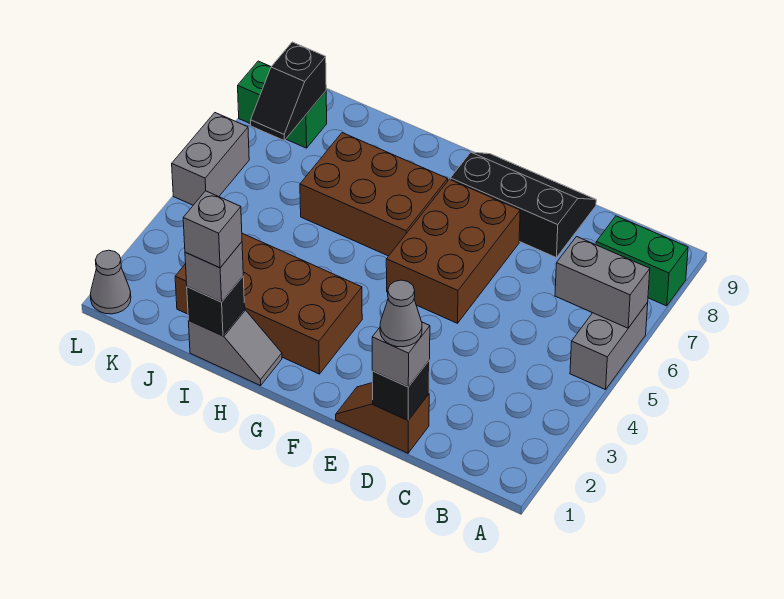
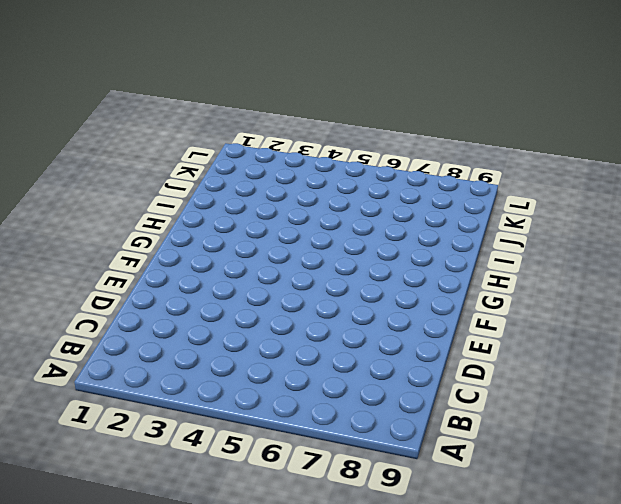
none -> grey brick A5:A6 level 1
none -> green brick A8:B8 level 1
none -> brown slope D1:E1 level 1 top D

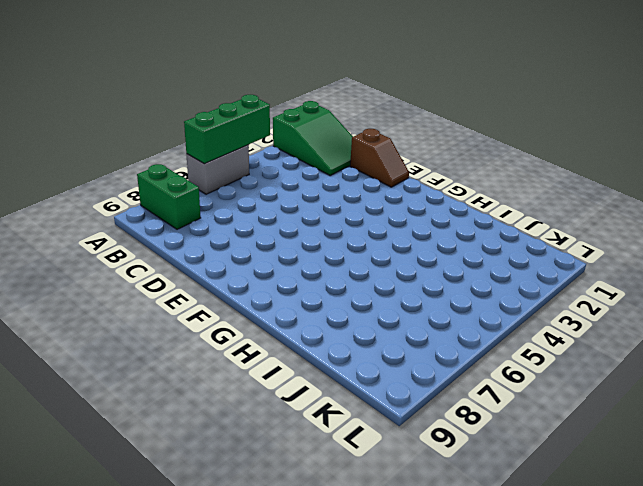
green slope A1:C2 level 1 top A -> none
green brick A4:A6 level 2 -> grey brick A6:B6 level 2
none -> black slope D8:F9 level 1 top 8
none -> brown brick E5:F7 level 1
none -> brown brick G2:J3 level 1

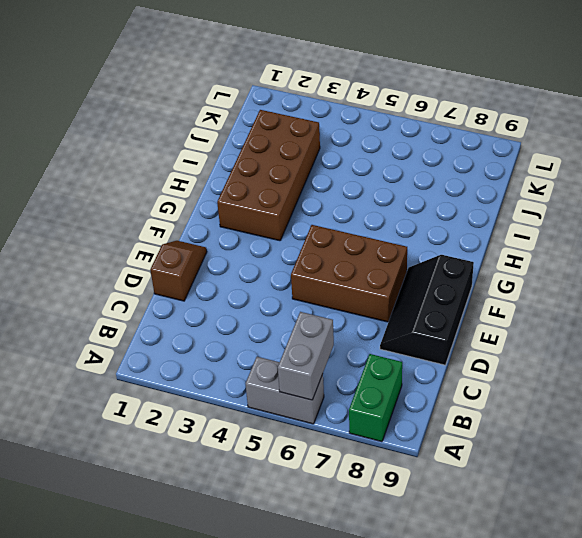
black slope D8:F9 level 1 top 9 -> black slope D8:F9 level 1 top 8
none -> brown brick G6:I7 level 1
none -> grey slope H1:I1 level 1 top I
none -> green brick K8:L8 level 1

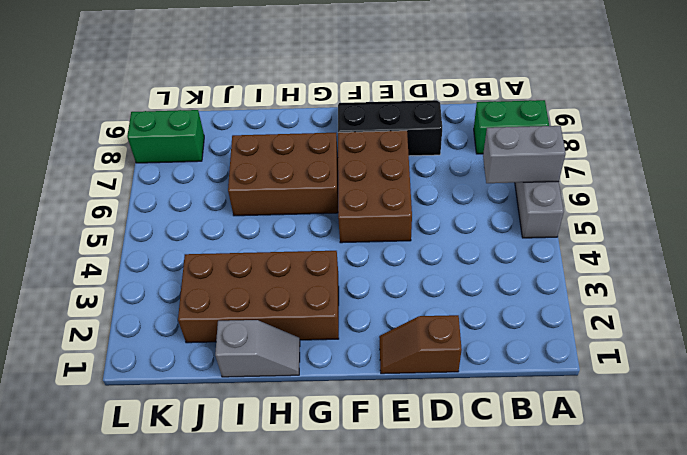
none -> grey cone L1 level 1
none -> grey brick L5:L6 level 1
none -> black brick D1 level 2

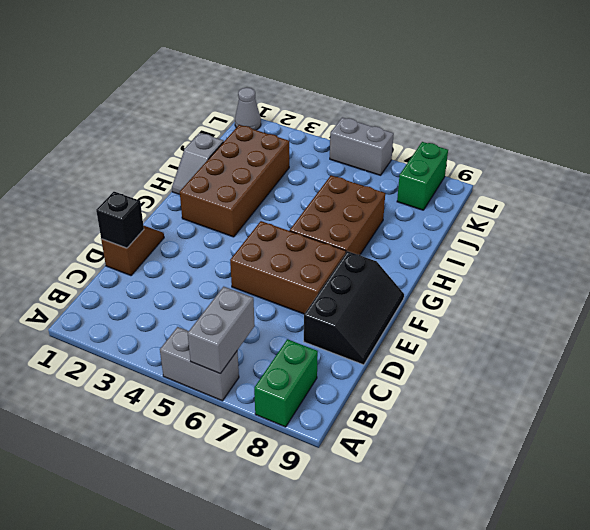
none -> black brick I1 level 2
none -> black slope K7:K8 level 2 top 8
none -> grey brick D1 level 3

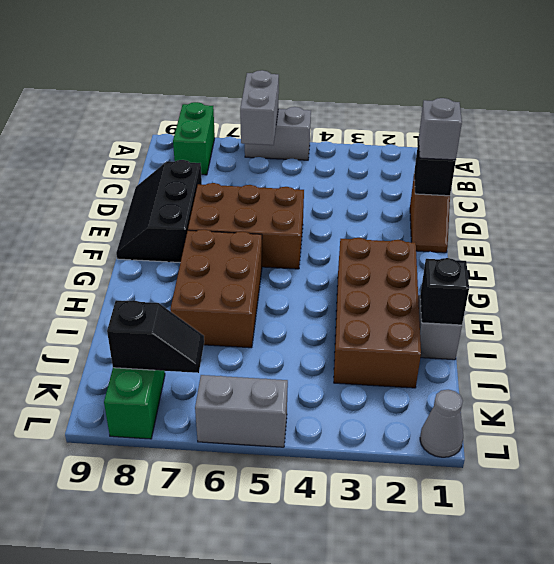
none -> grey brick I1 level 3
none -> grey cone D1 level 4
none -> grey brick I1 level 4

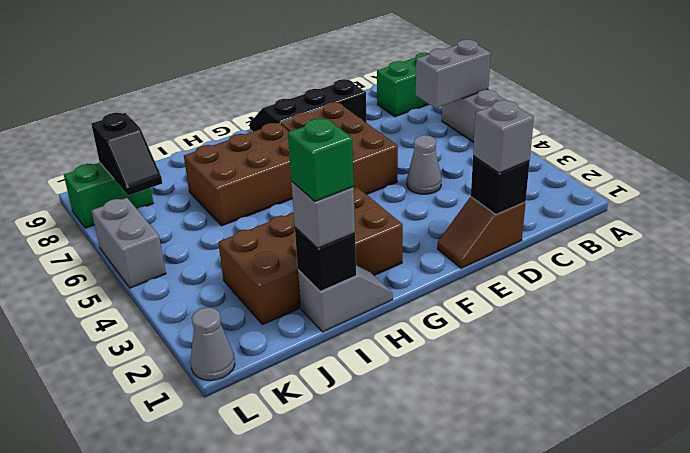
grey cone D4 level 1 -> grey cone D1 level 4
green brick I1 level 4 -> grey brick I1 level 4

